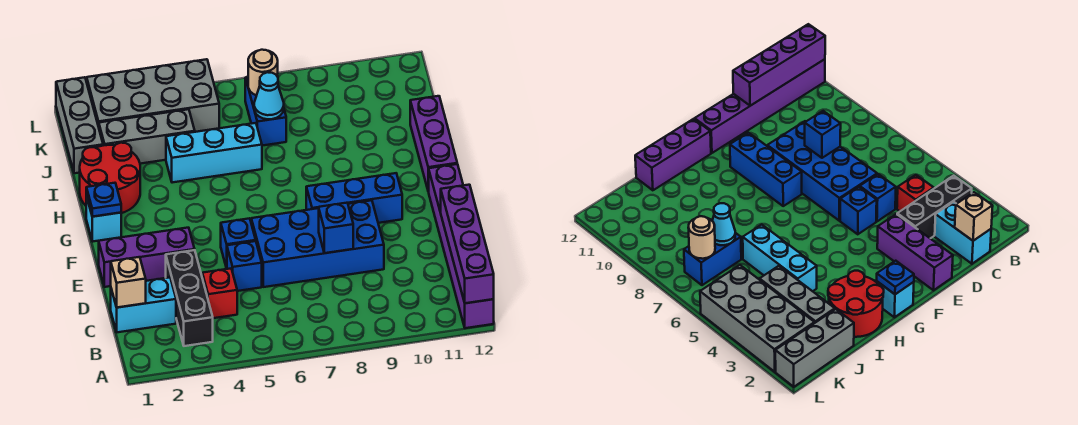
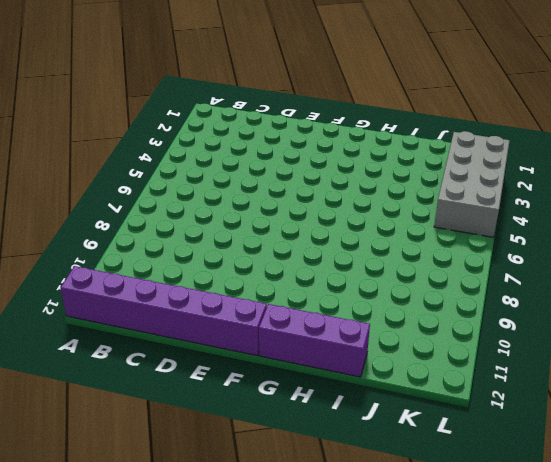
none -> black brick B3:D3 level 1
none -> cyan brick C1:C2 level 1
none -> red brick C4 level 1

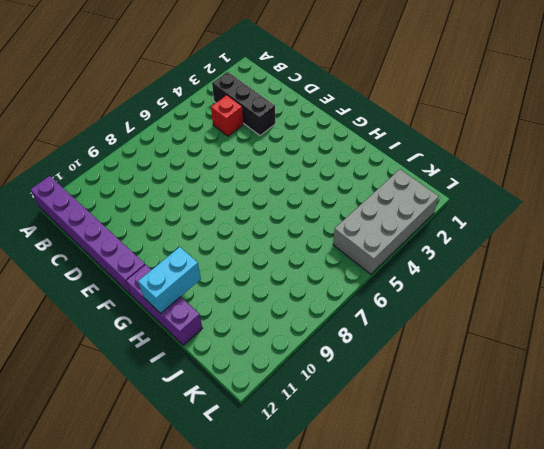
cyan brick H11:H12 level 2 -> cyan brick C1:C2 level 1
none -> blue brick D5 level 1
none -> blue brick D6:E9 level 1
none -> purple brick E1:E3 level 1

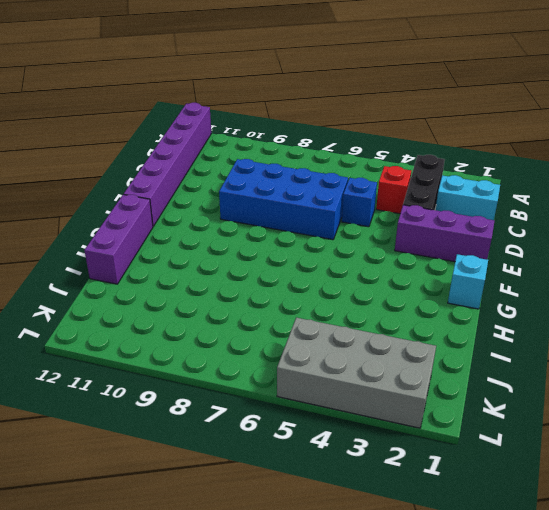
none -> blue brick E5 level 1
none -> blue brick F8:F10 level 1
none -> red round brick H1:I2 level 1

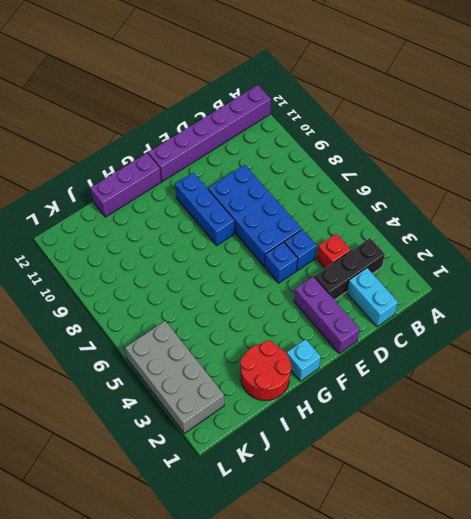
none -> cyan brick I4:I6 level 1
none -> grey brick J1:L1 level 1
none -> grey brick J2:J4 level 1

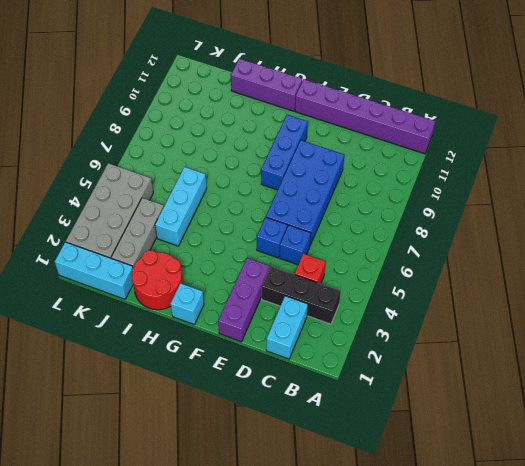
cyan brick J1:L1 level 1 -> grey brick J1:L1 level 1
none -> blue brick J7:K7 level 1
none -> purple brick A12:D12 level 2
none -> tan brick C1 level 2

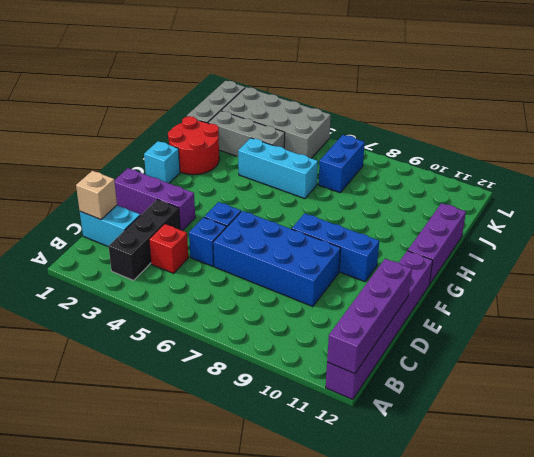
none -> blue brick D8 level 2
none -> blue plate G1 level 2
none -> cyan cone J7 level 2

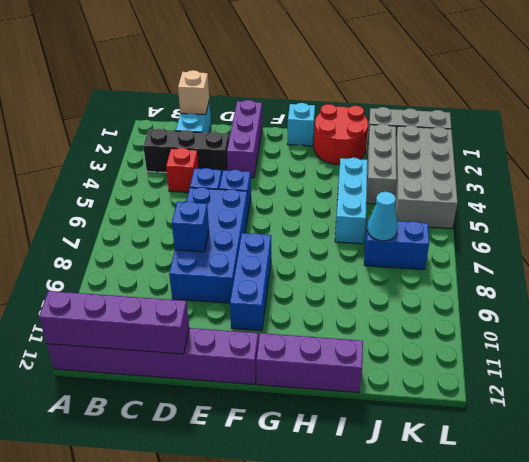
none -> blue plate G1 level 2
none -> tan round brick K7 level 2

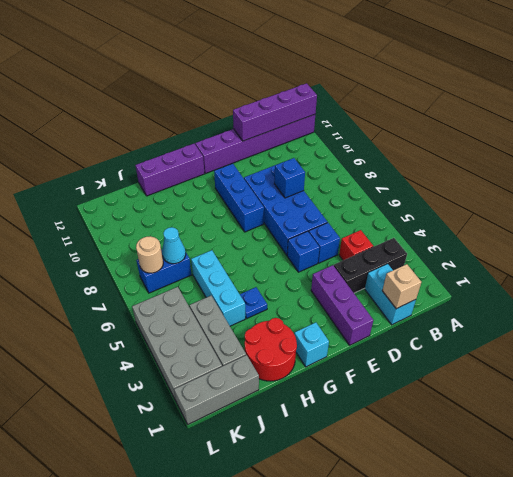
blue plate H4 level 1 -> blue plate G1 level 2

